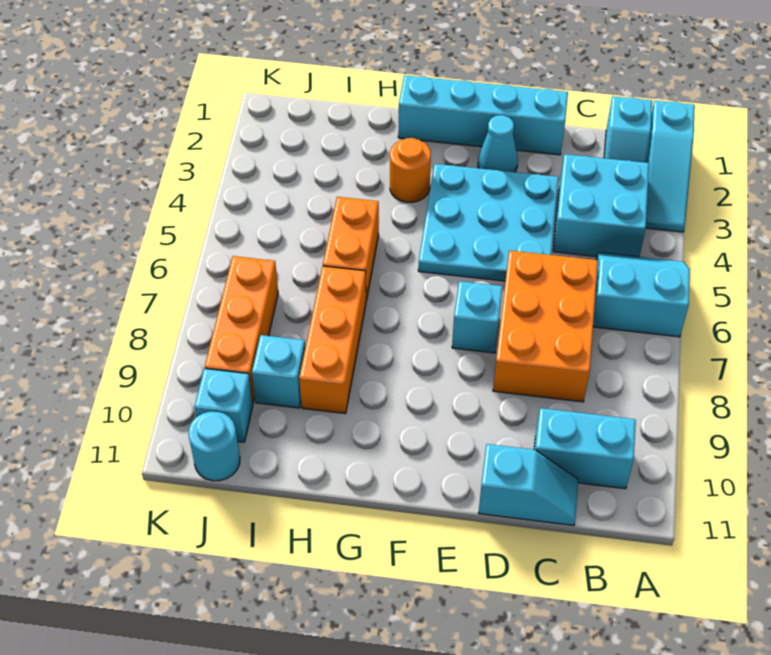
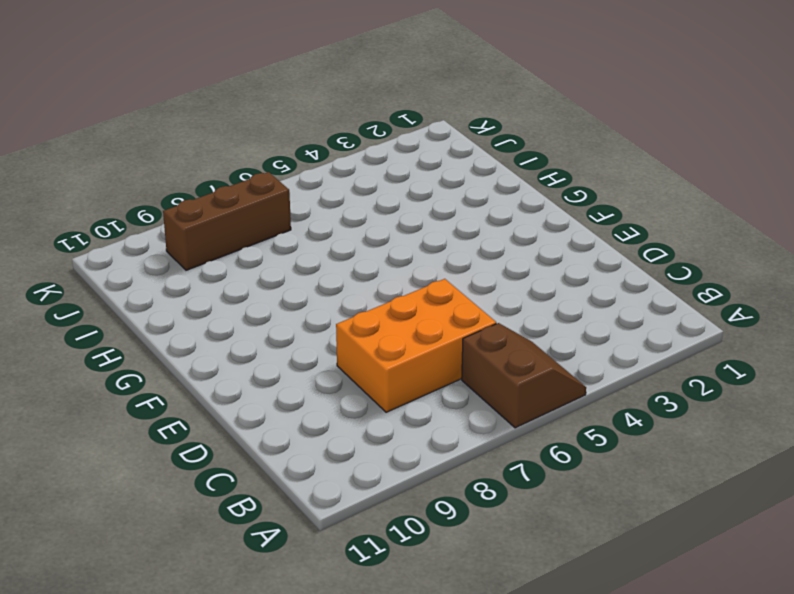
brown slope A5:B6 level 1 top 6 -> cyan slope A5:B6 level 1 top 6
brown brick J7:J9 level 1 -> orange brick J7:J9 level 1
none -> cyan slope A1:A3 level 1 top 1
none -> cyan slope B1:B2 level 1 top 1
none -> cyan brick B3:C4 level 1

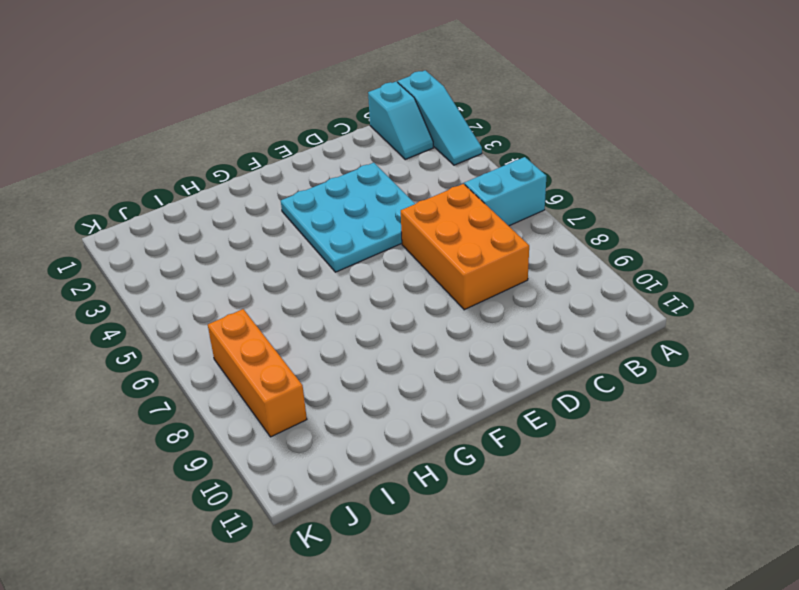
none -> cyan brick B3:C4 level 1
none -> cyan brick B10:C10 level 1
none -> cyan slope C11:D11 level 1 top D

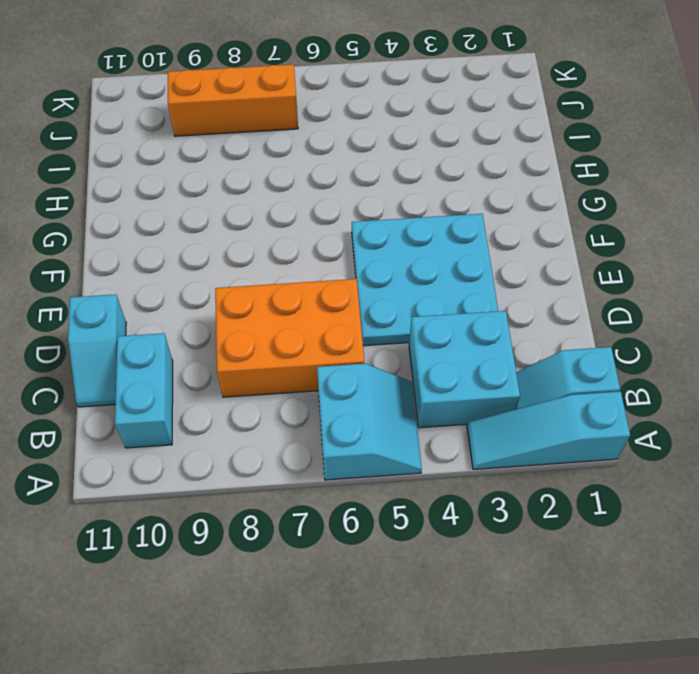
none -> cyan brick D1:G1 level 1
none -> cyan cone E2 level 1
none -> cyan brick E7 level 1

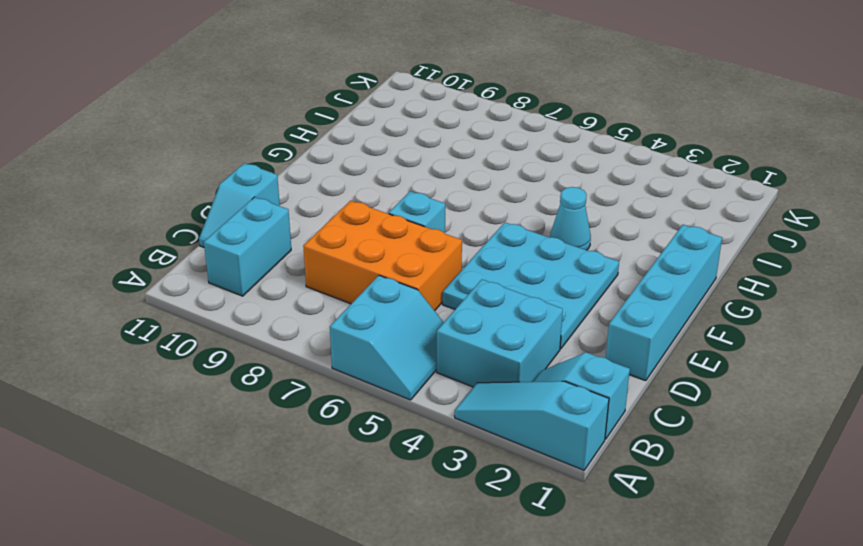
cyan cone G4 level 1 -> cyan cone E2 level 1
none -> orange round brick G3 level 1
none -> orange brick H5:H6 level 1
none -> orange brick H7:H9 level 1

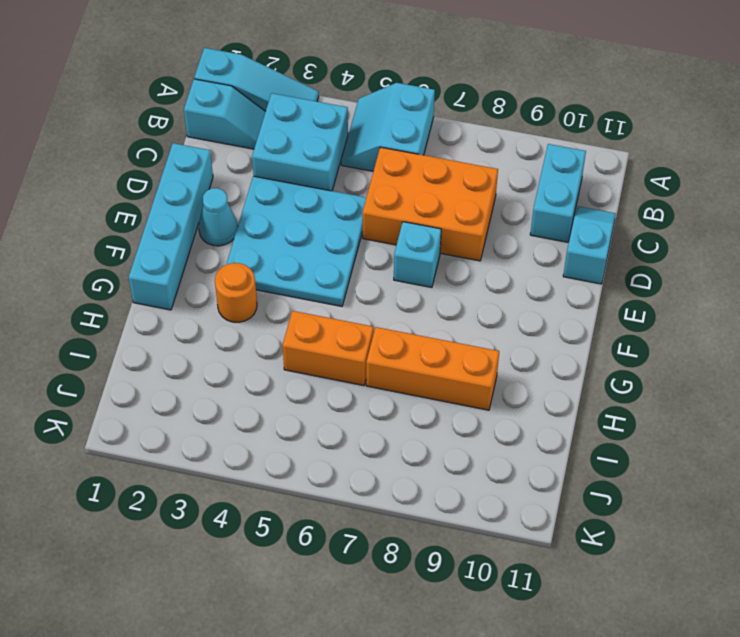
none -> cyan brick I9 level 1
none -> orange brick J7:J9 level 1
none -> cyan brick J10 level 1

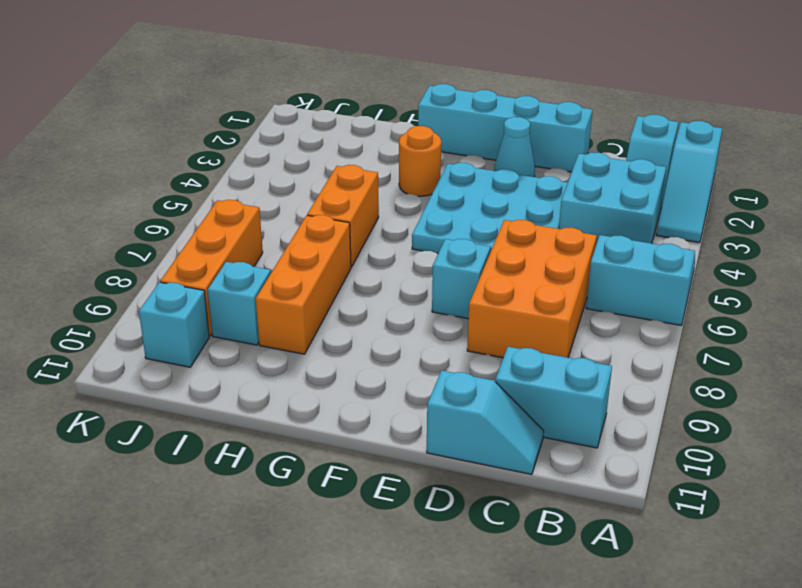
none -> cyan round brick J11 level 1

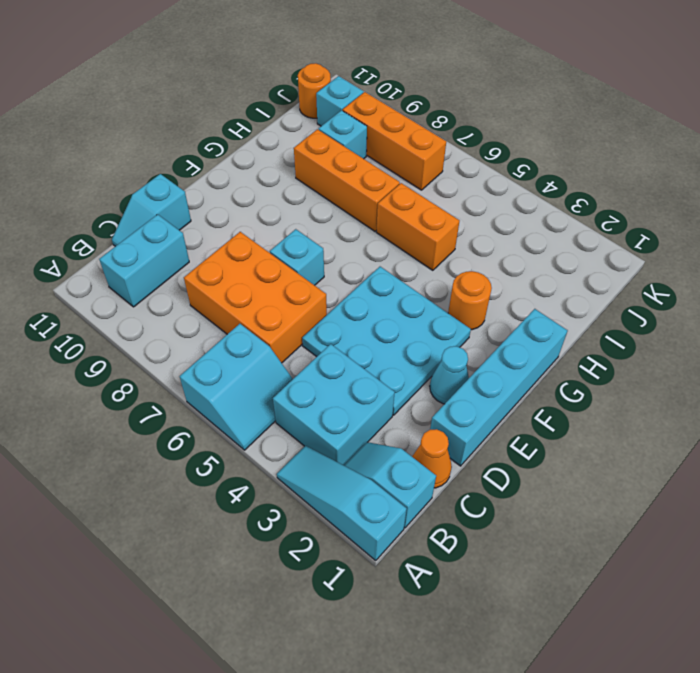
orange cone C1 level 1 -> none
orange round brick J11 level 1 -> cyan round brick J11 level 1

